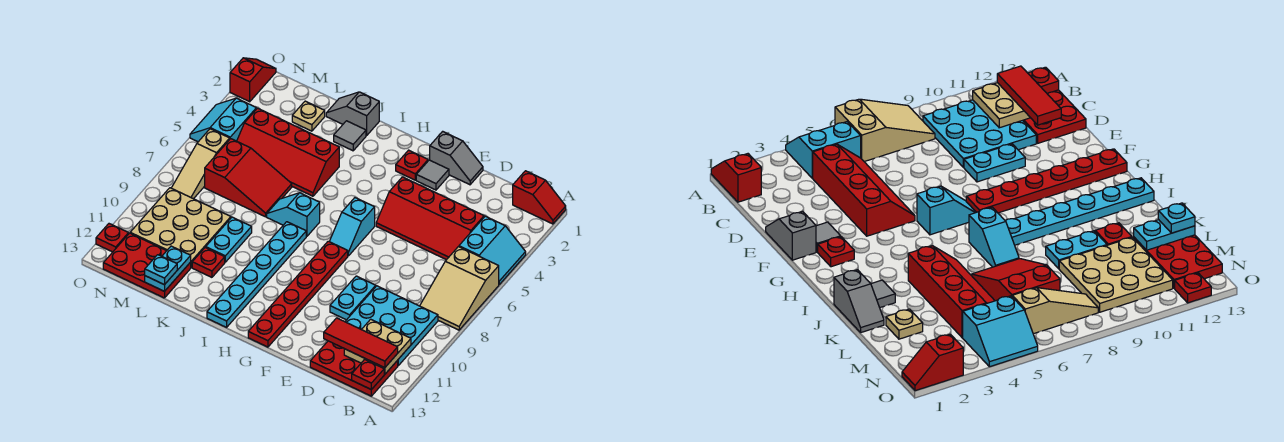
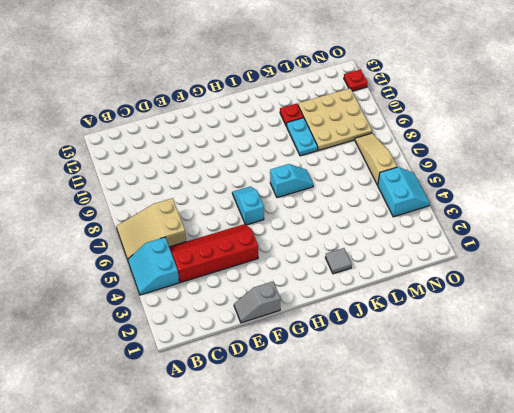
tan slope A6:C7 level 1 top C -> tan slope A6:B8 level 1 top 6
none -> red slope A1:B1 level 1 top B
none -> cyan plate B9:D11 level 1
none -> red plate B12:D13 level 1
none -> cyan plate E9:E10 level 1

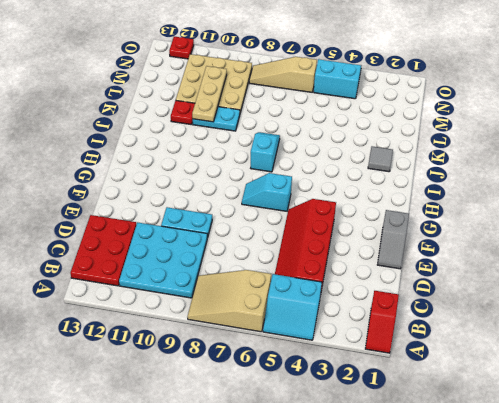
tan plate K10:M10 level 2 -> none
none -> grey tile F2 level 1
none -> red plate G2 level 1
none -> red plate G8:G13 level 1
none -> cyan plate I8:I13 level 1

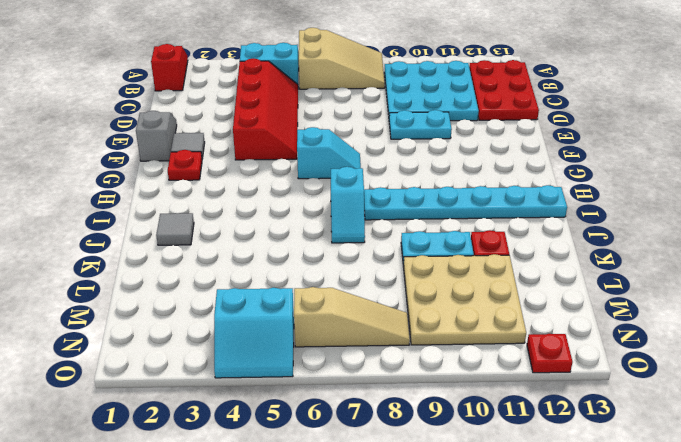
none -> red plate G8:G13 level 1
none -> grey slope J1:K1 level 1 top J
none -> red slope J4:M5 level 1 top 4
none -> red slope K6:M7 level 1 top M

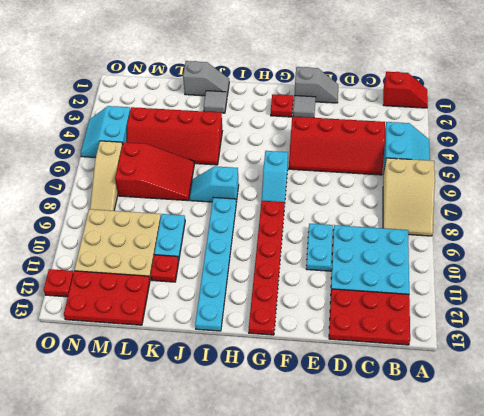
grey slope J1:K1 level 1 top K -> grey slope J1:K1 level 1 top J
none -> tan plate L2 level 1
none -> red slope O1:O2 level 1 top 2
none -> tan plate B11:C12 level 2
none -> red plate B13 level 2

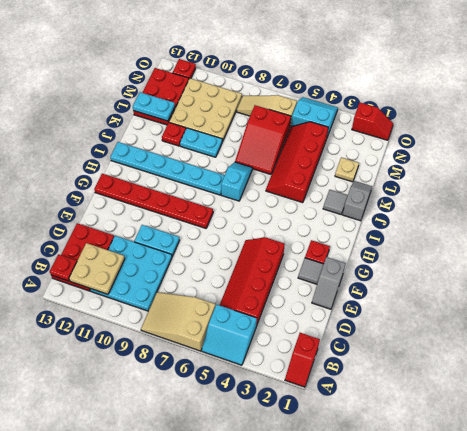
none -> cyan slope G6:G7 level 1 top 6
none -> red tile B12:D12 level 3
none -> cyan plate L13 level 3

